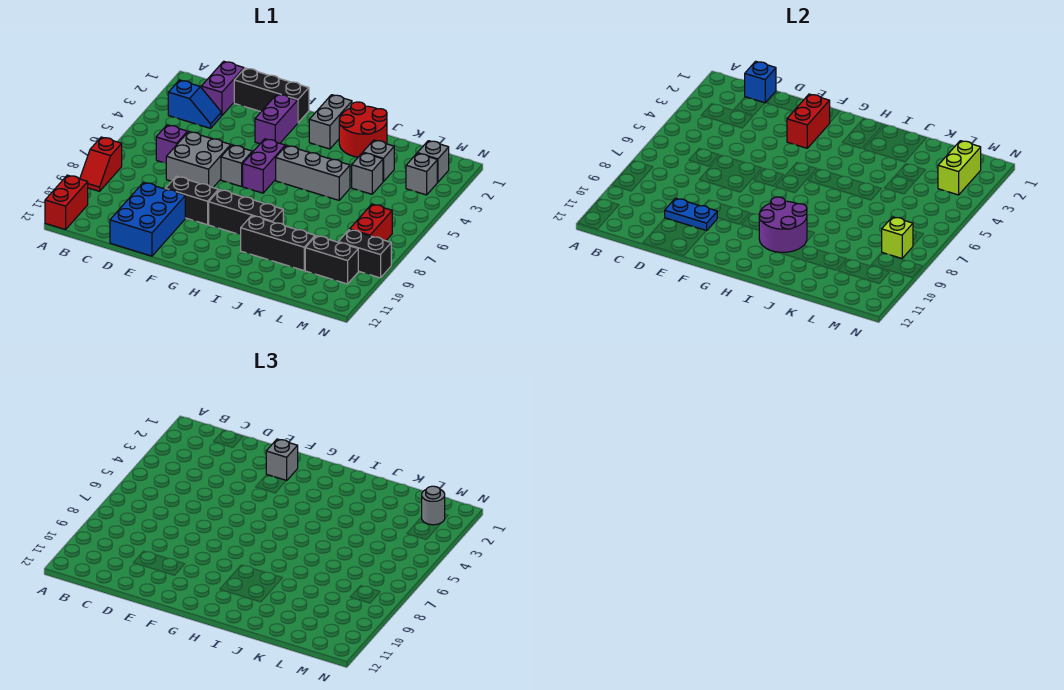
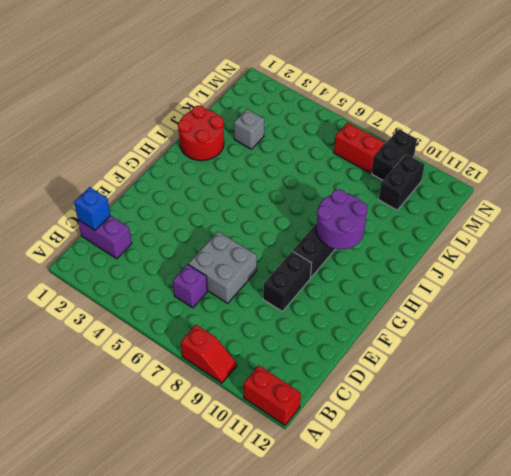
none -> blue slope B3:C3 level 1 top B
none -> black brick D1:F1 level 1
none -> blue brick D10:E12 level 1
none -> purple brick F2:F3 level 1

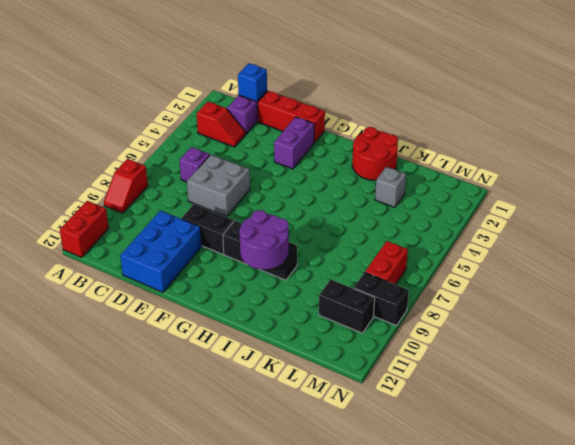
red slope B3:C3 level 1 top B -> blue slope B3:C3 level 1 top B
red brick D1:F1 level 1 -> black brick D1:F1 level 1
none -> grey brick F6 level 1
none -> purple brick G5:G6 level 1
none -> grey brick H1:H2 level 1
none -> grey brick H5:J5 level 1

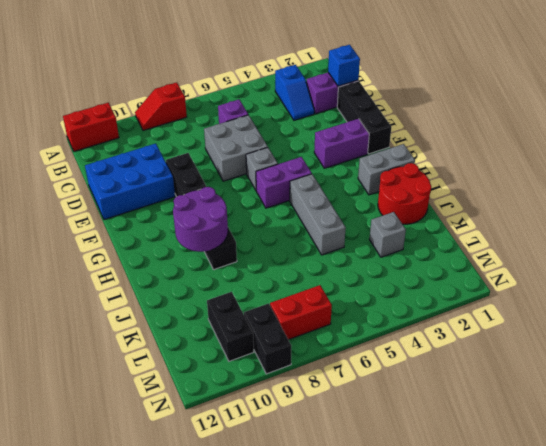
none -> black brick I10:K10 level 1
none -> grey brick K4 level 1
none -> grey brick M2 level 1
none -> grey brick M3 level 1

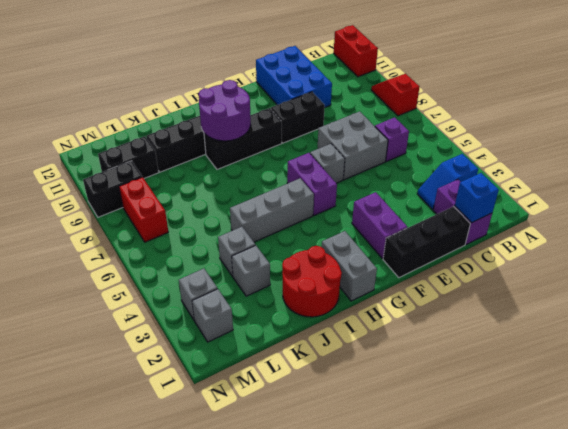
none -> blue plate D10:E10 level 2
none -> red brick F2:F3 level 2
none -> lime brick M2:M3 level 2
none -> lime brick M8 level 2

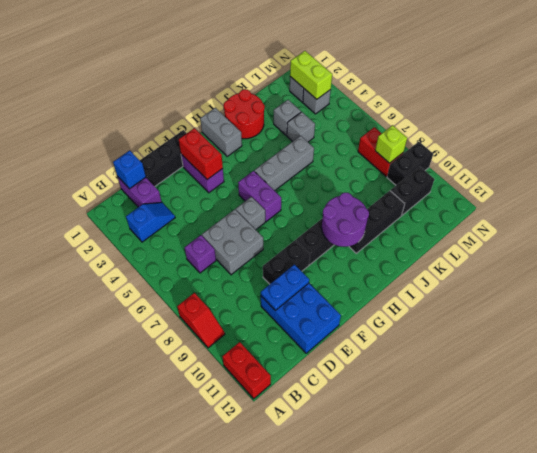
none -> grey brick F2 level 3
none -> grey round brick M2 level 3

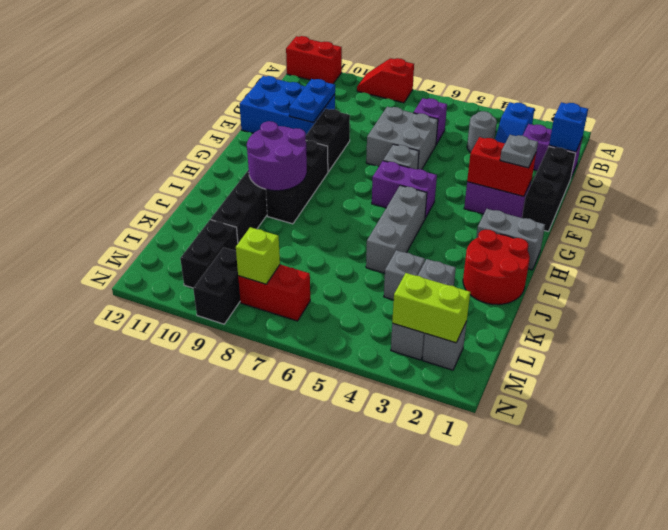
grey round brick C4 level 1 -> grey round brick M2 level 3
grey plate F2 level 3 -> grey brick F2 level 3

